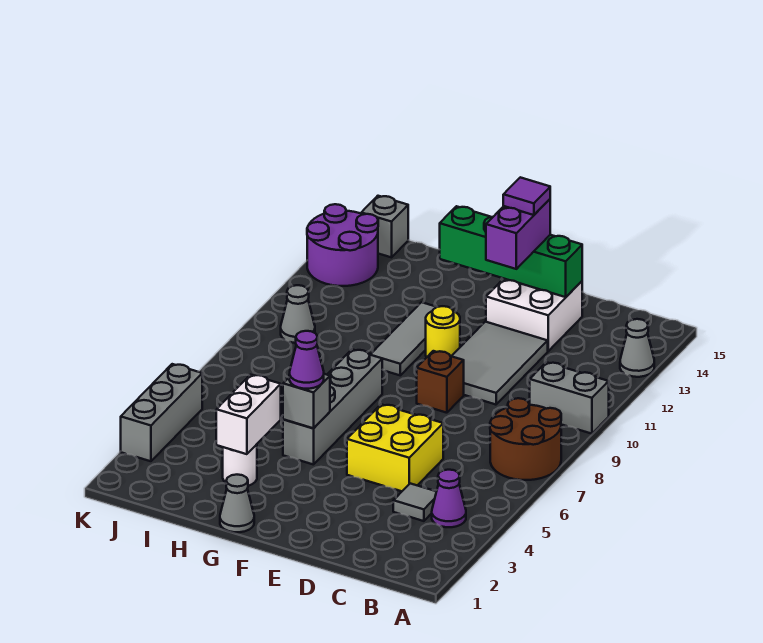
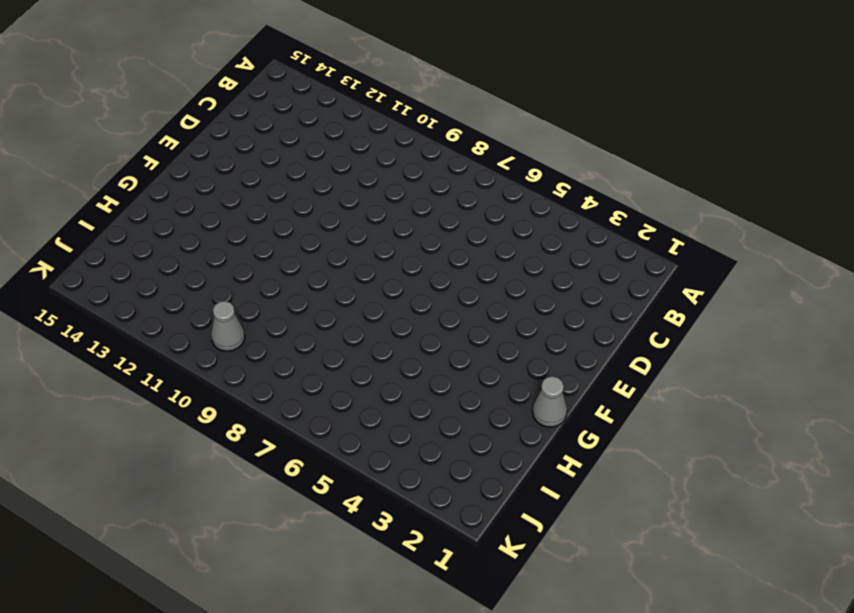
none -> brown round brick A7:B8 level 1
none -> grey brick A10:B10 level 1
none -> grey cone A13 level 1

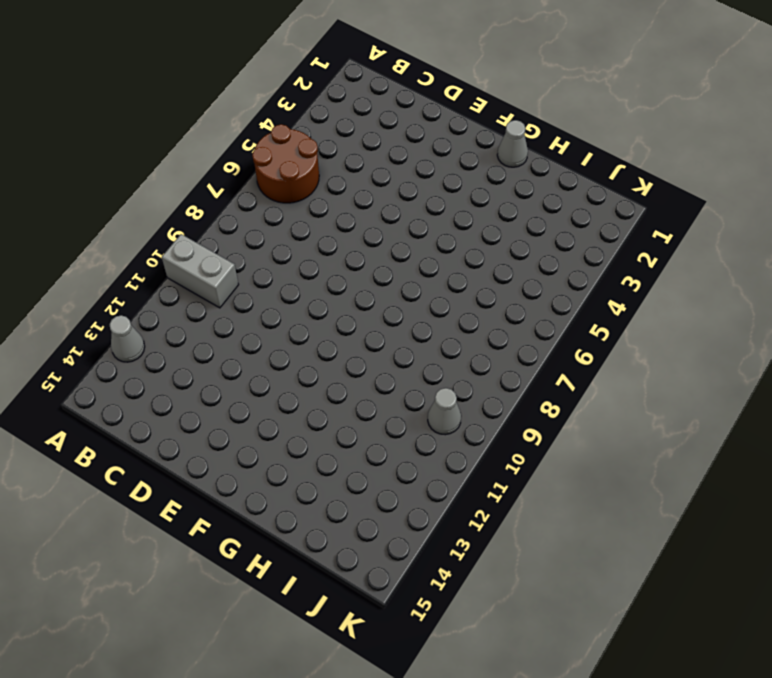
brown round brick A5:B6 level 1 -> brown round brick A7:B8 level 1
none -> purple cone B4 level 1
none -> grey tile C4 level 1
none -> yellow brick D5:E6 level 1

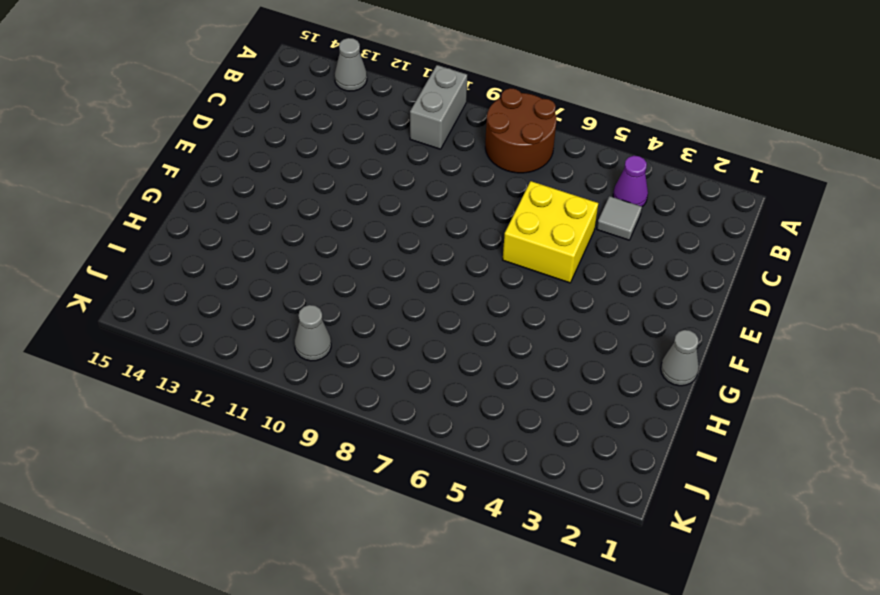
none -> grey tile D10:E12 level 1
none -> white brick D13:E14 level 1
none -> brown brick E9 level 1

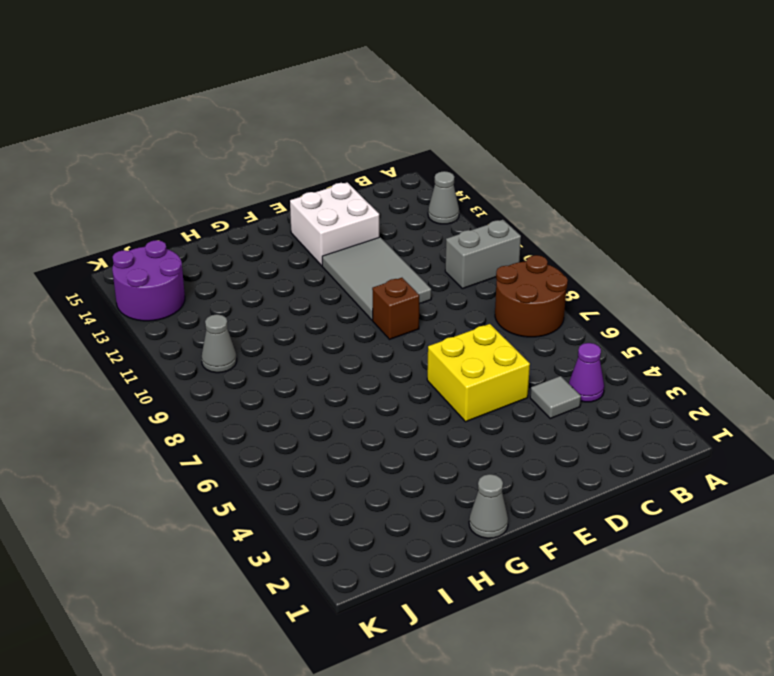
none -> yellow round brick F11 level 1
none -> grey brick G5:G8 level 1
none -> grey tile G10:G12 level 1

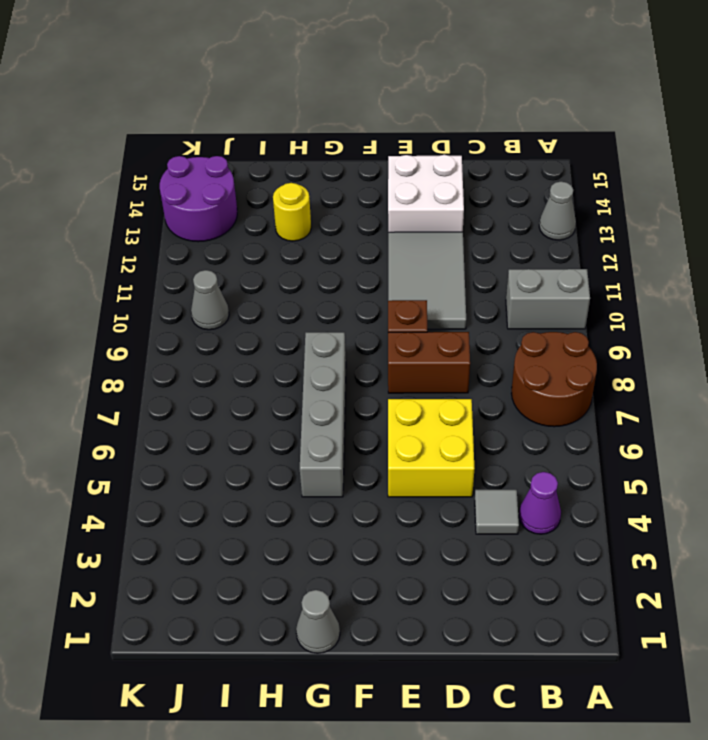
brown brick D8:E8 level 1 -> none
yellow round brick H13 level 1 -> yellow round brick F11 level 1
none -> grey tile G10:G12 level 1
none -> white round brick H3 level 1
none -> grey brick J15 level 1

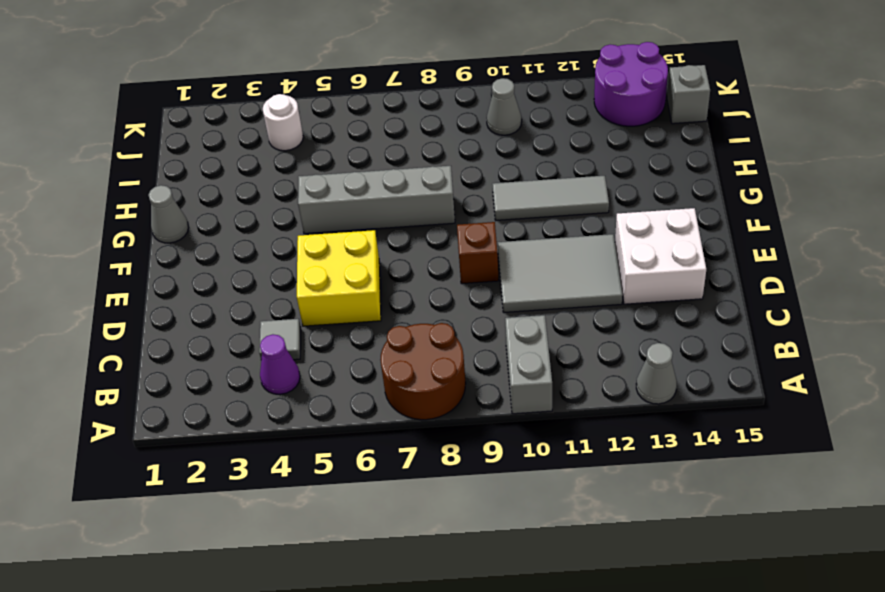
white round brick J4 level 1 -> white round brick H3 level 1
none -> yellow round brick F11 level 1
none -> grey brick K3:K5 level 1
none -> green brick D14:G14 level 2

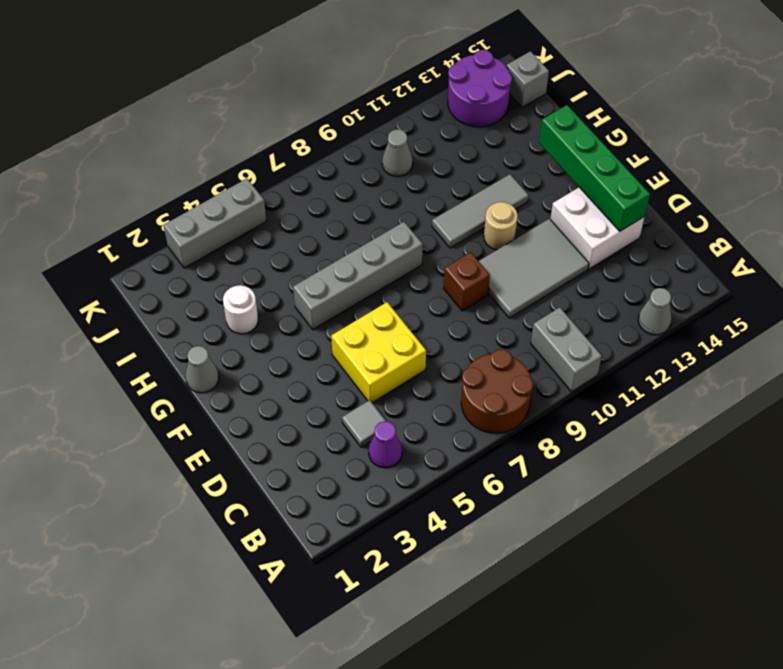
tan round brick F11 level 1 -> yellow round brick F11 level 1
none -> grey brick G5 level 2
none -> white brick H3:H4 level 2
none -> purple brick E13:E14 level 3

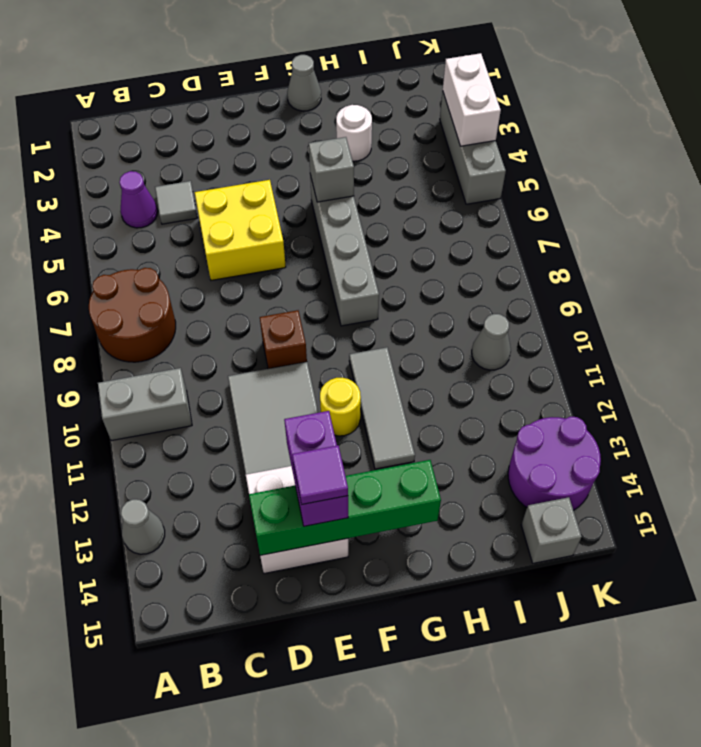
white brick K3:K4 level 2 -> white brick H3:H4 level 2
none -> purple cone G5 level 3

